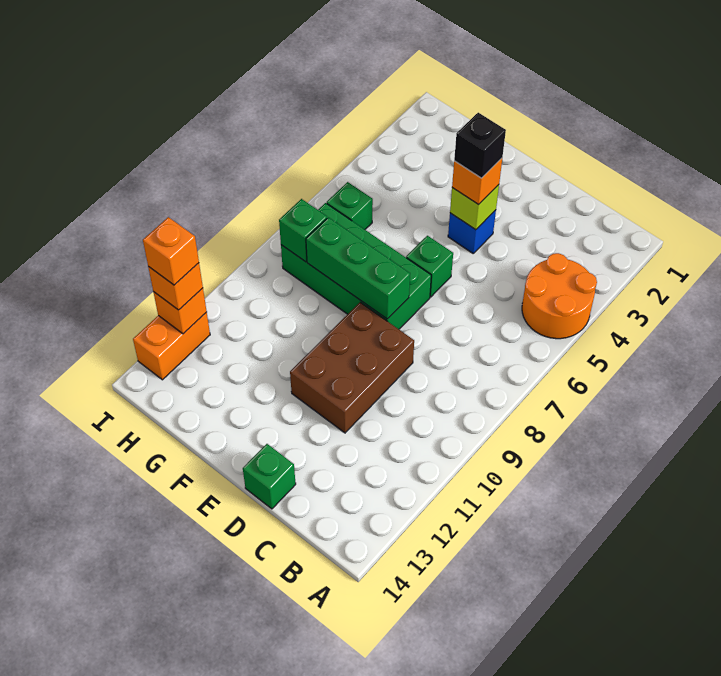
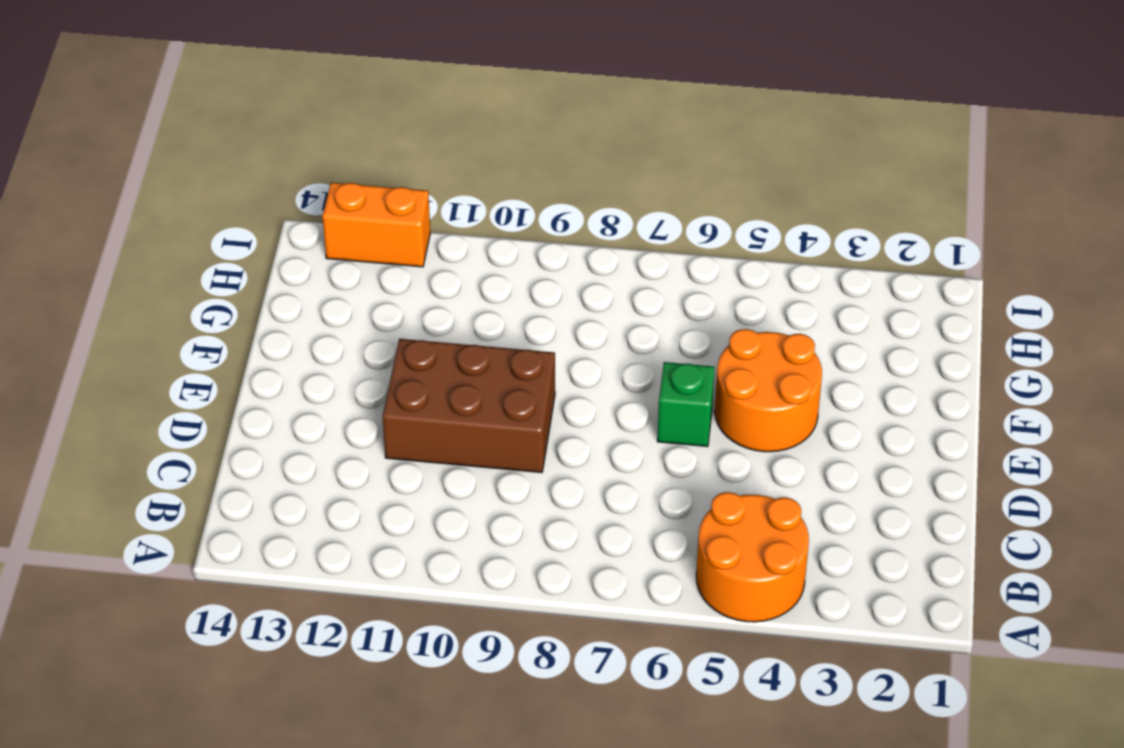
orange round brick E4:F5 level 1 -> blue brick E4 level 1
none -> green brick D14 level 1
none -> green brick E7:H8 level 1
none -> green brick H6 level 1

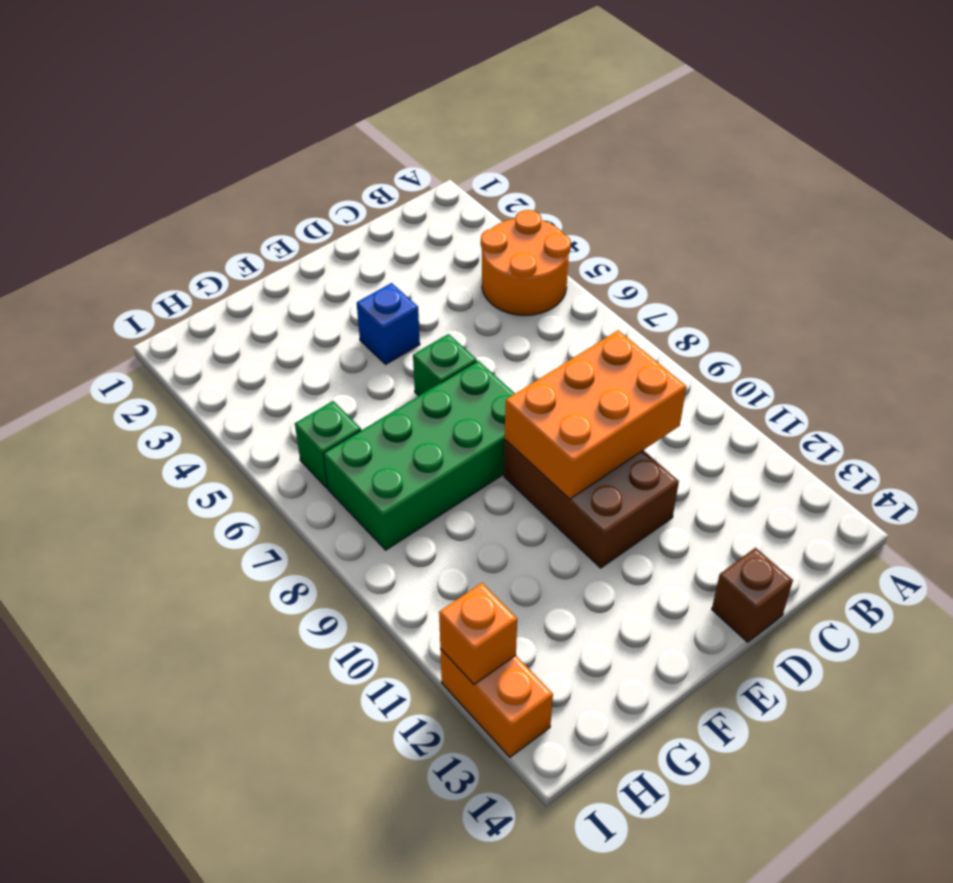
orange brick C9:E10 level 2 -> none
brown brick D14 level 1 -> green brick D14 level 1
none -> lime brick E4 level 2
none -> green brick E8:G8 level 2
none -> green brick H8 level 2

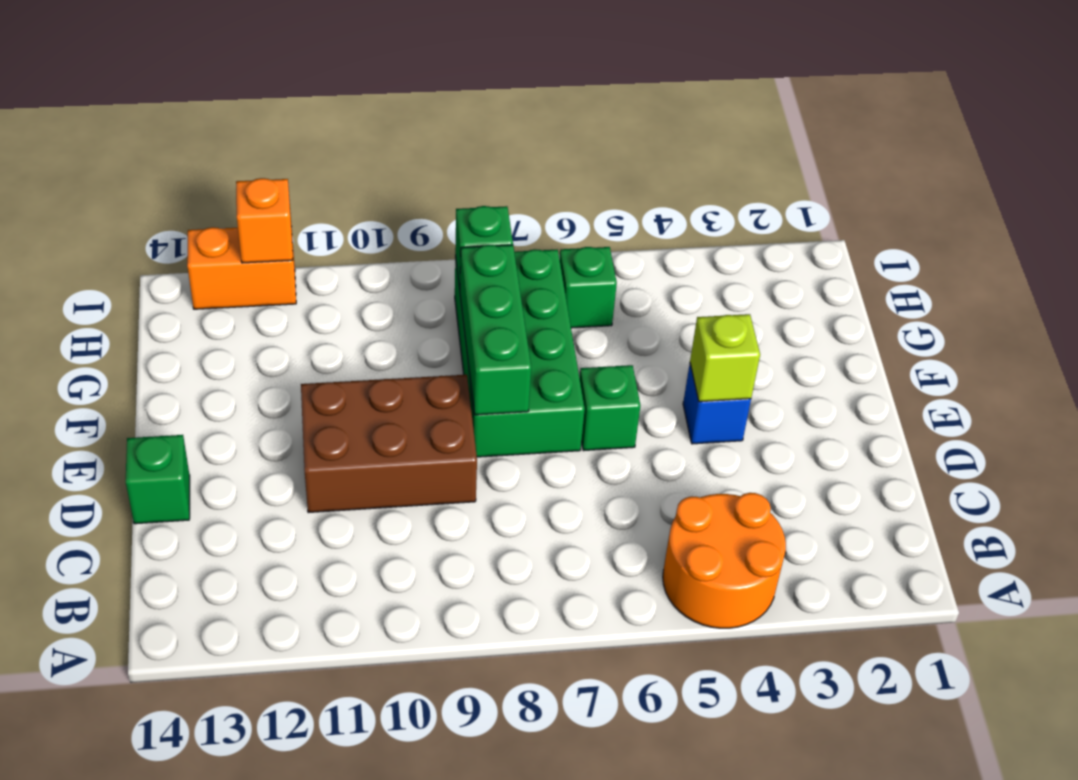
none -> orange brick E4 level 3
none -> orange brick I12 level 3
none -> black brick E4 level 4

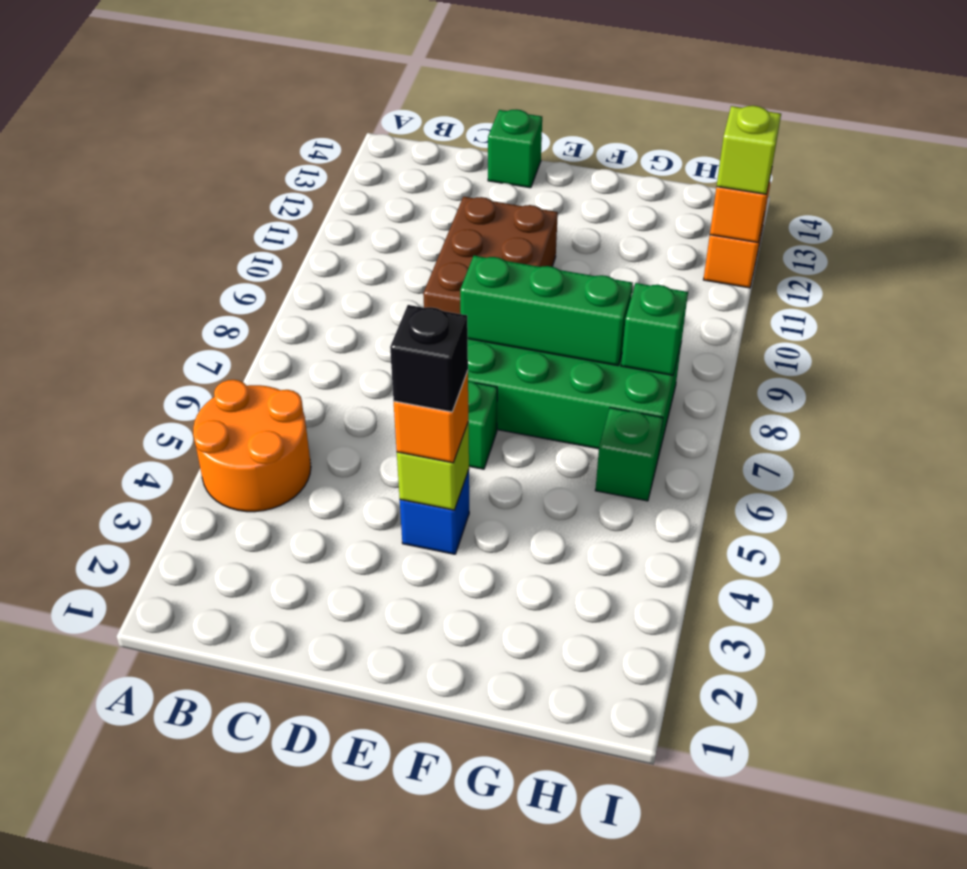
lime brick I12 level 3 -> orange brick I12 level 3
none -> orange brick I12 level 4

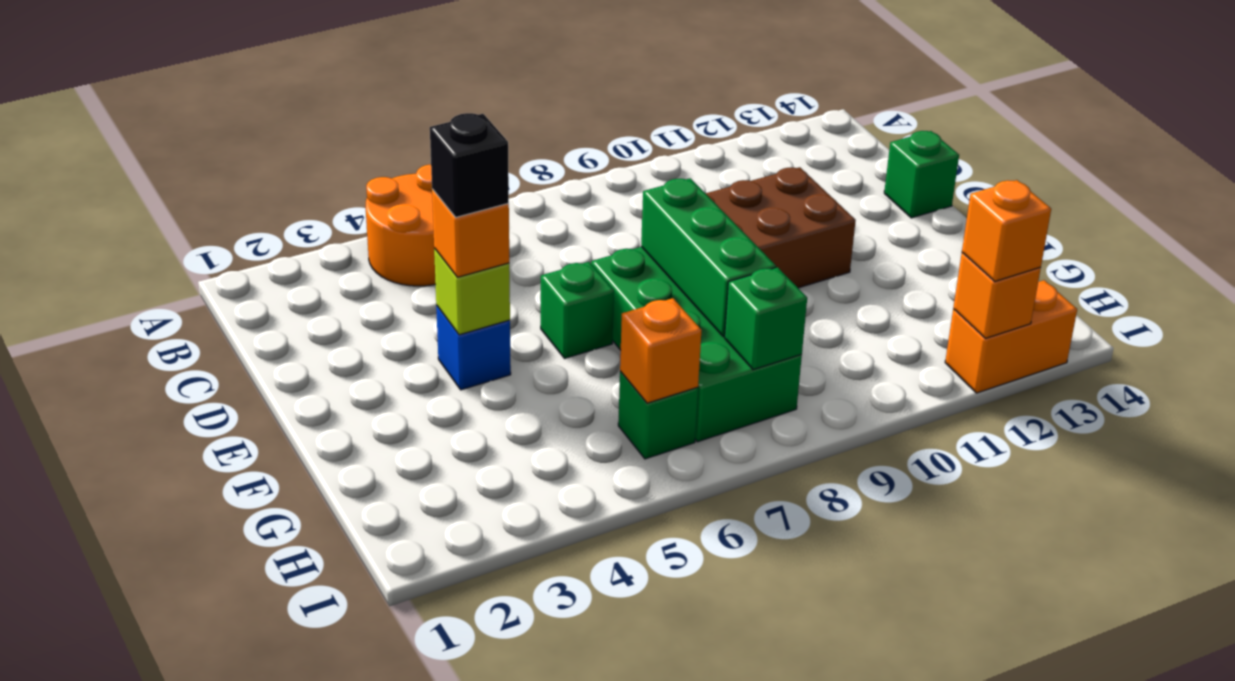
orange brick H6 level 2 -> orange brick I12 level 4

